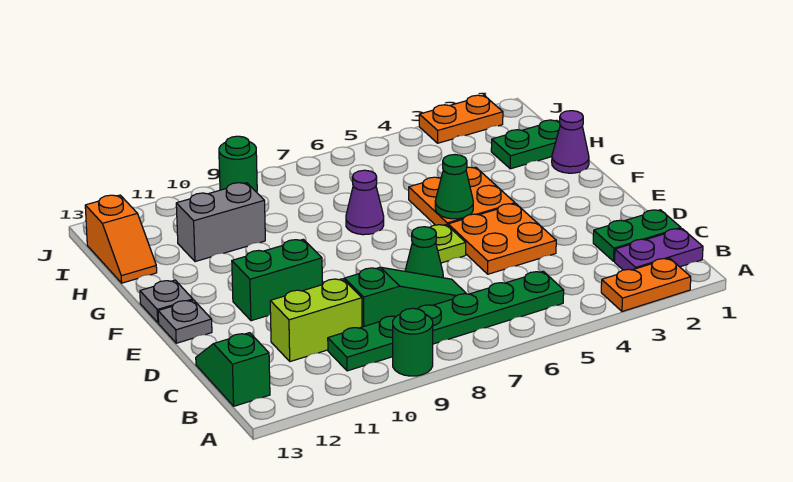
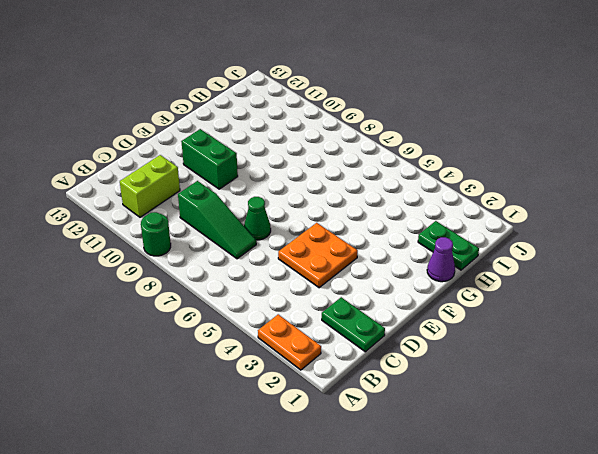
lime brick B11:C11 level 1 -> lime brick C10:C11 level 1
none -> purple plate B1:B2 level 1
none -> green plate B5:B10 level 1
none -> green slope B13:C13 level 1 top B

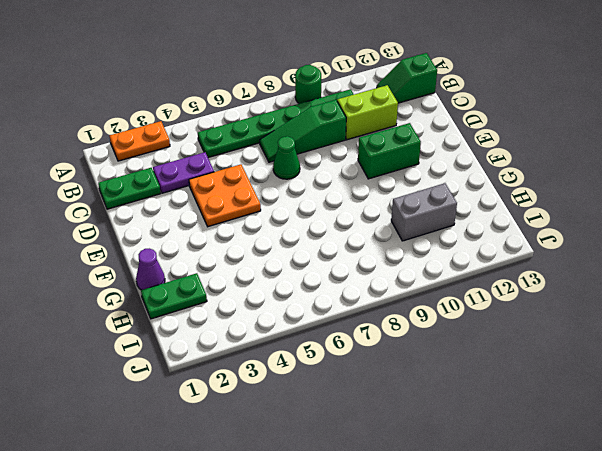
green slope B12:B13 level 1 top 13 -> green slope B13:C13 level 1 top B
purple plate C3:C4 level 1 -> purple plate B1:B2 level 1
none -> lime plate E6 level 1
none -> grey plate E13 level 1
none -> orange plate F4:G5 level 1

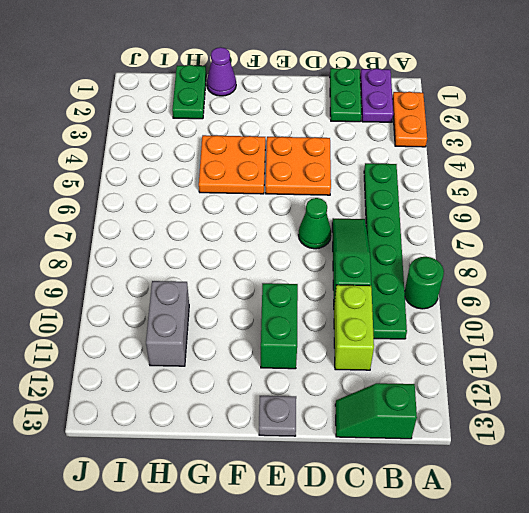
none -> lime plate E6 level 1
none -> grey plate F13 level 1
none -> purple cone G7 level 1

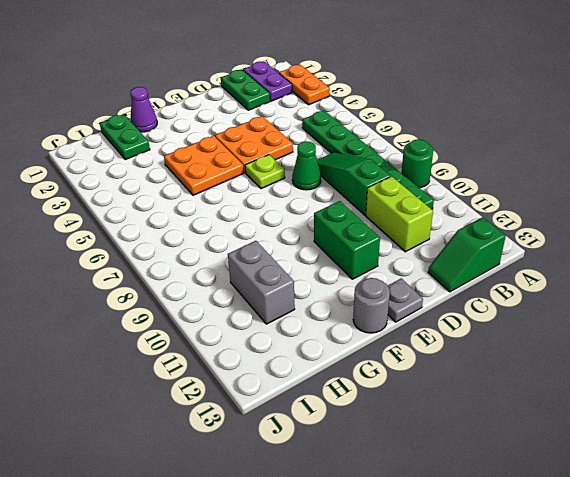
grey round brick F13 level 1 -> grey plate F13 level 1
none -> purple cone G7 level 1
none -> orange slope H13:I13 level 1 top I
none -> orange plate J2:J3 level 1

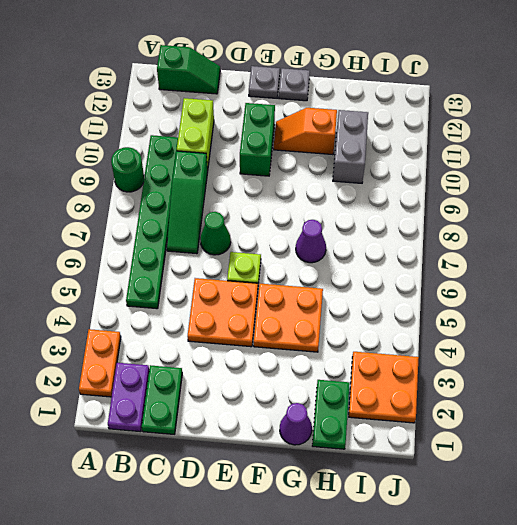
orange slope F11:G11 level 1 top G -> orange slope H13:I13 level 1 top I
orange plate I2:J3 level 1 -> orange plate J2:J3 level 1
none -> green round brick J9 level 1
none -> green cone F5 level 2

